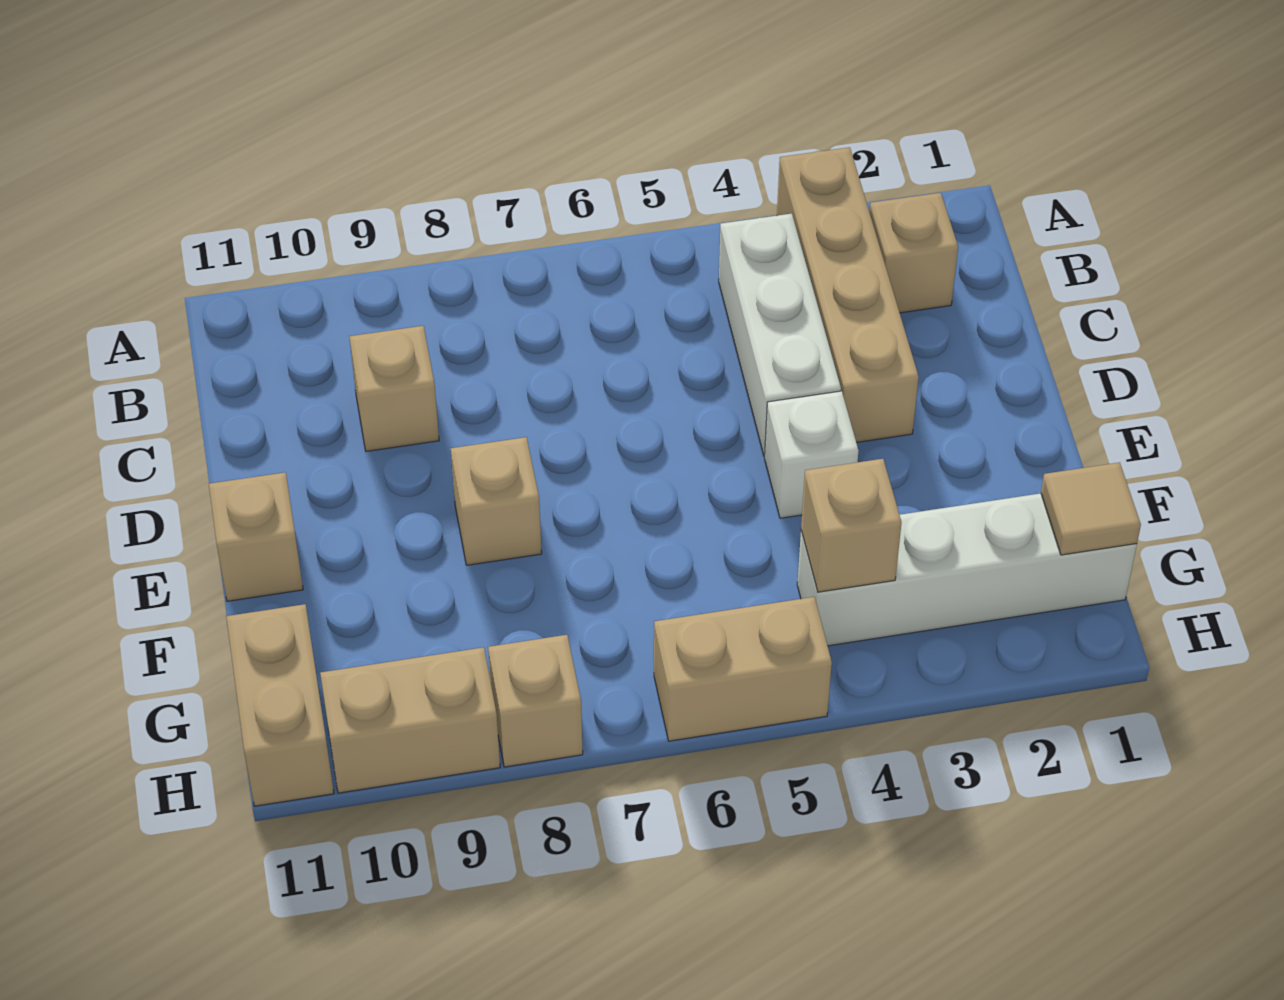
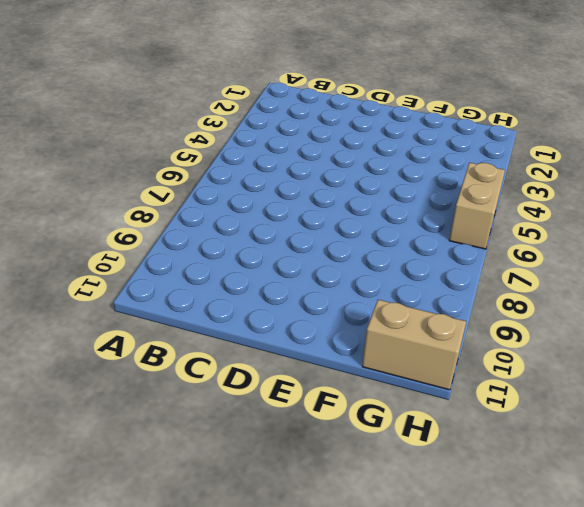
none -> tan brick A3:D3 level 1
none -> tan brick B2 level 1
none -> white brick B4:D4 level 1

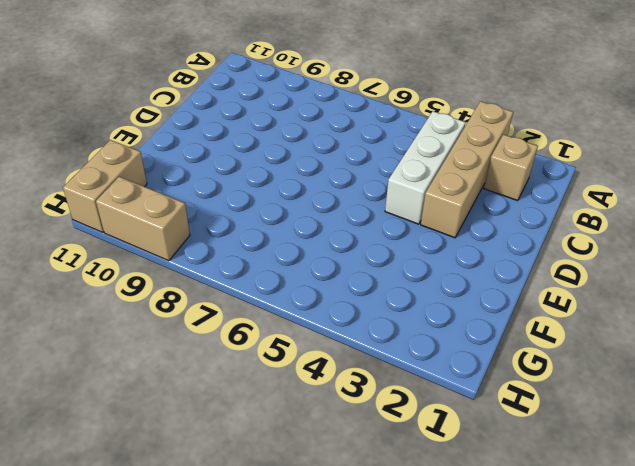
none -> tan brick C9 level 1
none -> white brick E4 level 1
none -> tan brick E8 level 1

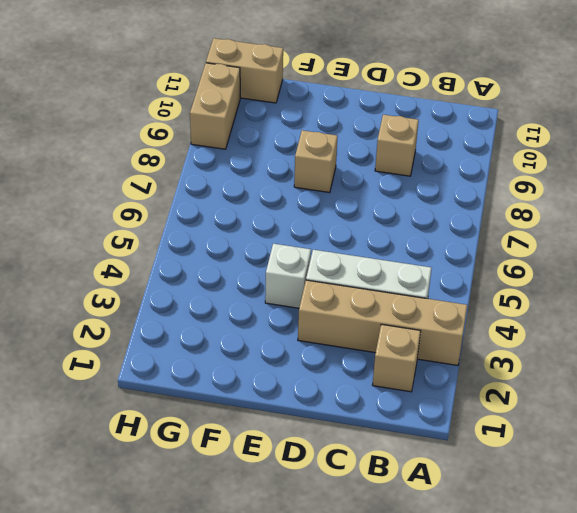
none -> tan brick E11 level 1
none -> white brick G1:G4 level 1
none -> tan brick H5:H6 level 1

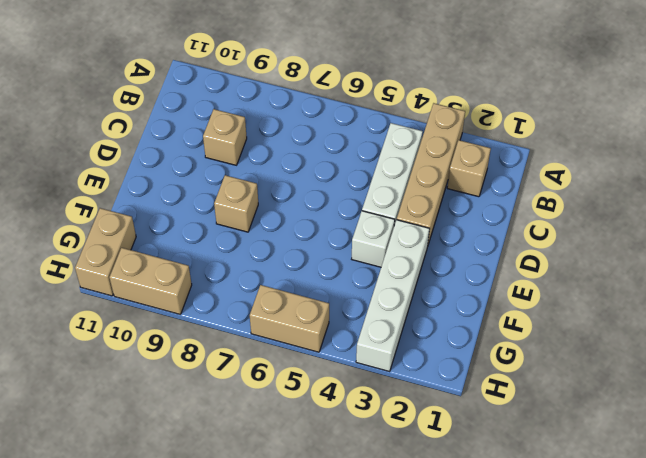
white brick E3:H3 level 1 -> white brick G1:G4 level 1
none -> tan brick E11 level 1
none -> tan brick H8 level 1
none -> tan tile G1 level 2

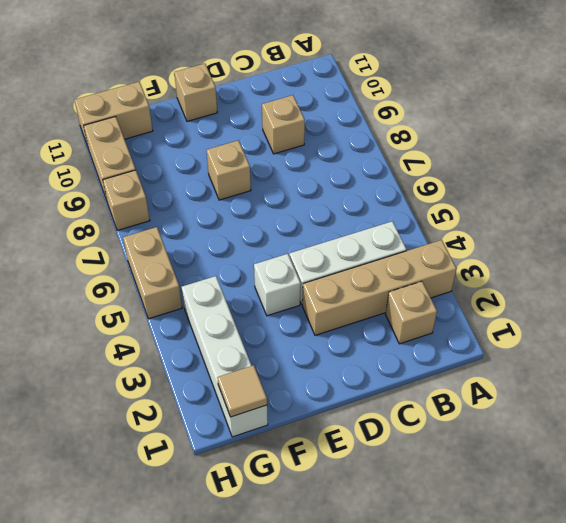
none -> tan brick G4 level 2

